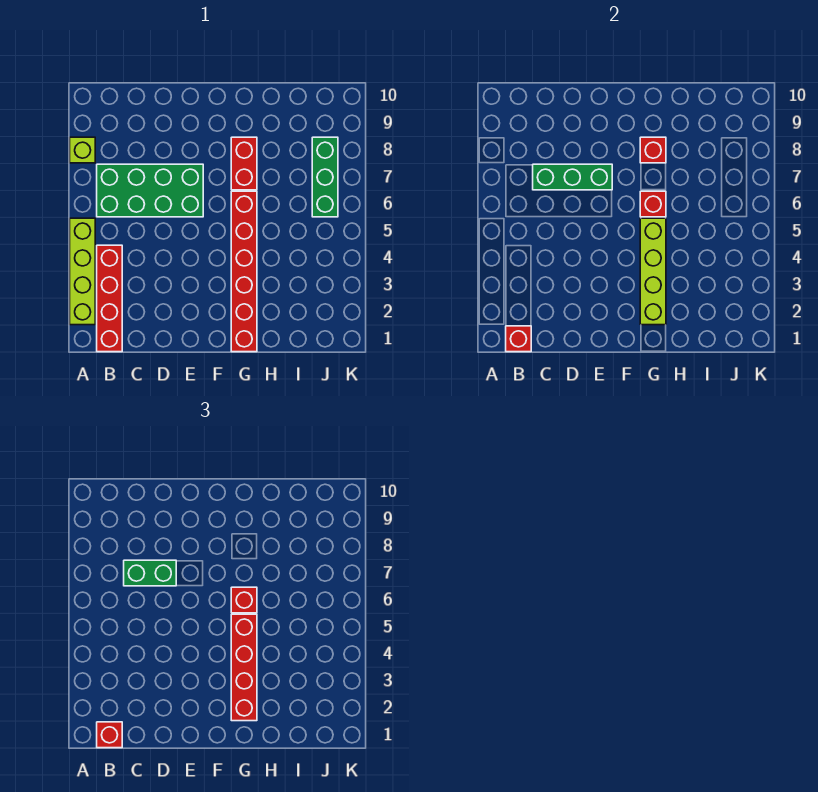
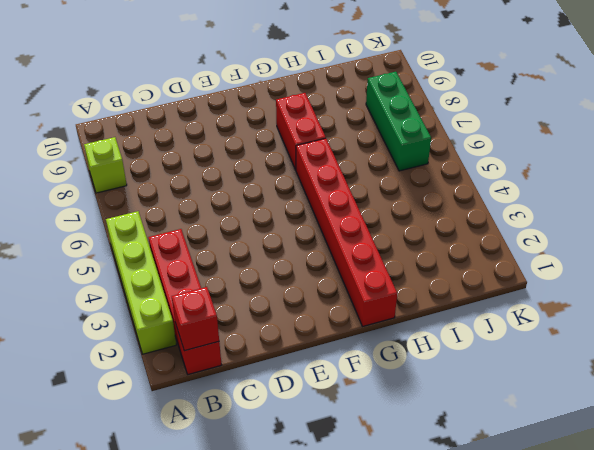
none -> green brick B6:E7 level 1
none -> green brick C7:E7 level 2
none -> lime brick G2:G5 level 2

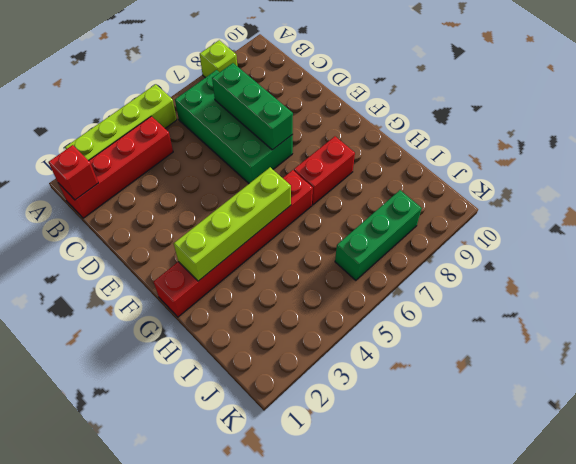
none -> red brick G6 level 2
none -> red brick G8 level 2
none -> red brick B1 level 3

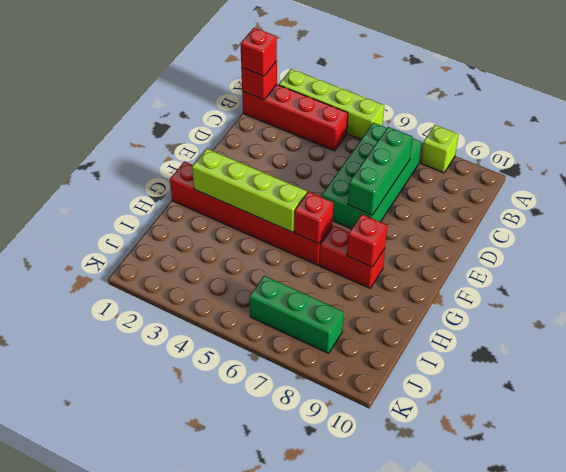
none -> green brick C7:D7 level 3
none -> red brick G2:G5 level 3
none -> red brick G6 level 3

